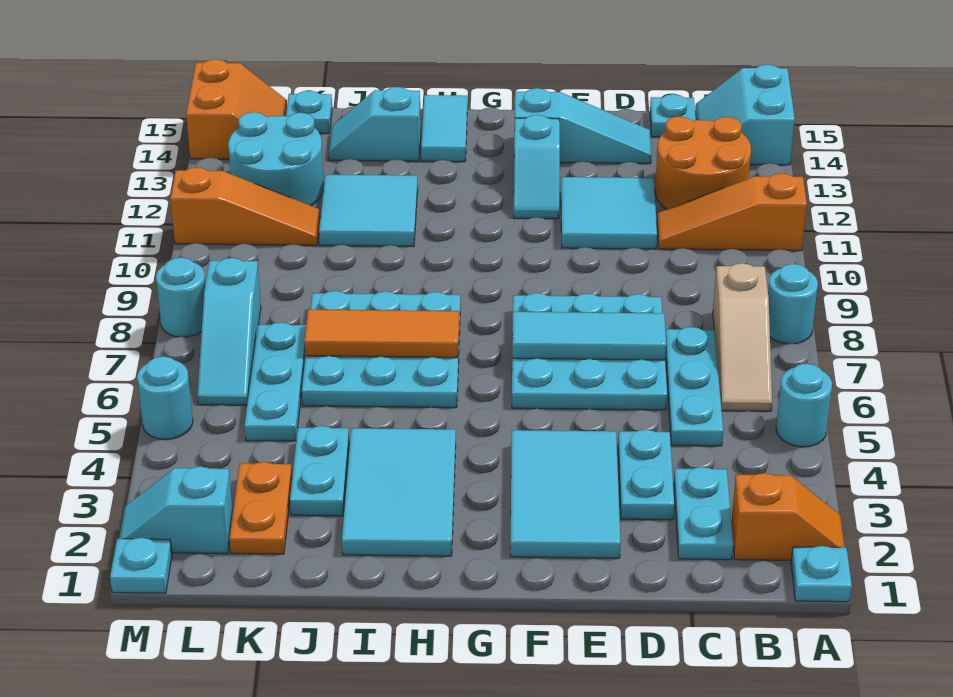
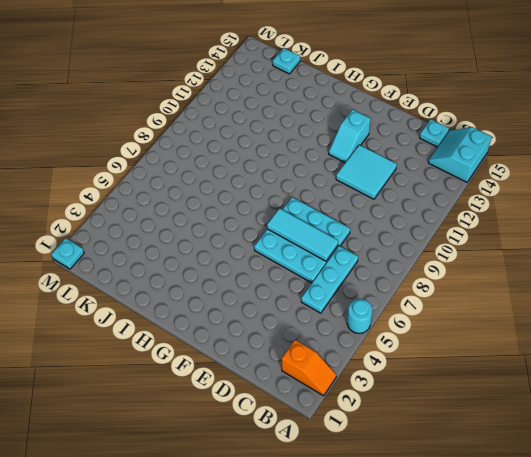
none -> cyan plate A1 level 1
none -> cyan round brick A8 level 1
none -> orange slope A11:C11 level 1 top A
none -> tan slope B6:B8 level 1 top 8

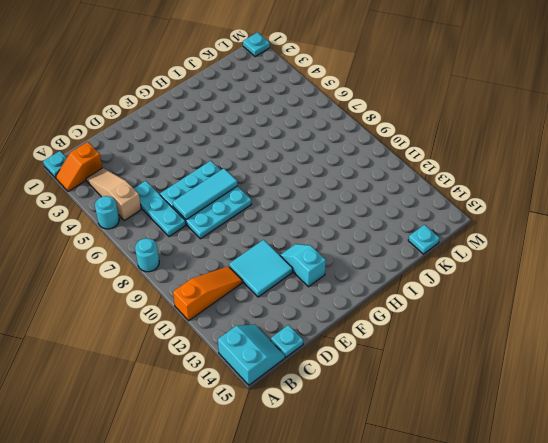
tan slope B3:B5 level 1 top 5 -> tan slope B6:B8 level 1 top 8
none -> orange round brick B12:C13 level 1
none -> cyan plate C2:C3 level 1
none -> cyan plate D3:D4 level 1
none -> cyan slope D14:F14 level 1 top F

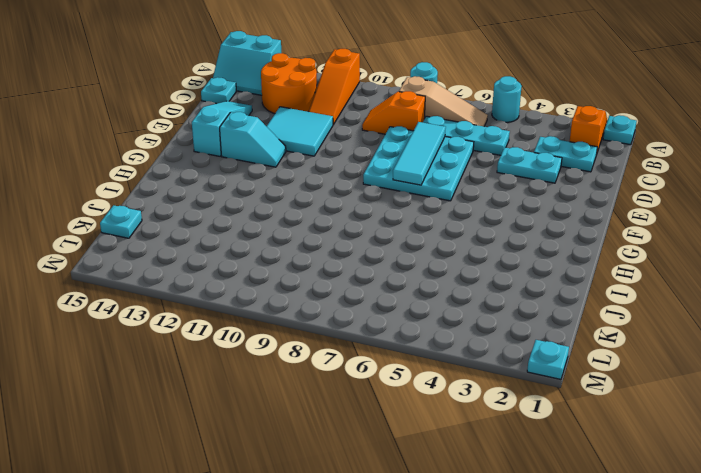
orange slope C8:C9 level 1 top 8 -> none
none -> cyan tile E2:F4 level 1
none -> cyan tile H2:I4 level 1
none -> cyan plate H6:J8 level 1
none -> cyan tile H14:H15 level 1

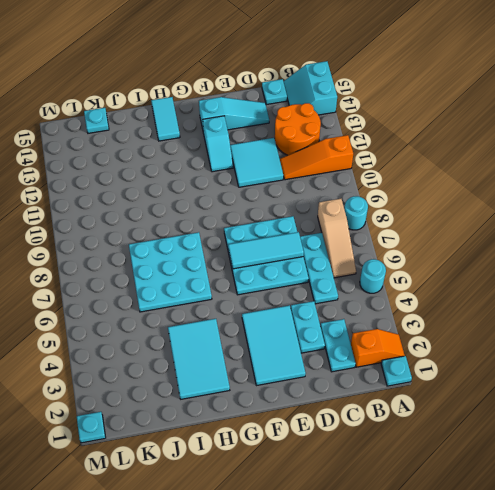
none -> cyan tile I11:J12 level 1
none -> cyan slope I14:J14 level 1 top I
none -> cyan plate J3:J4 level 1
none -> orange plate K2:K3 level 1

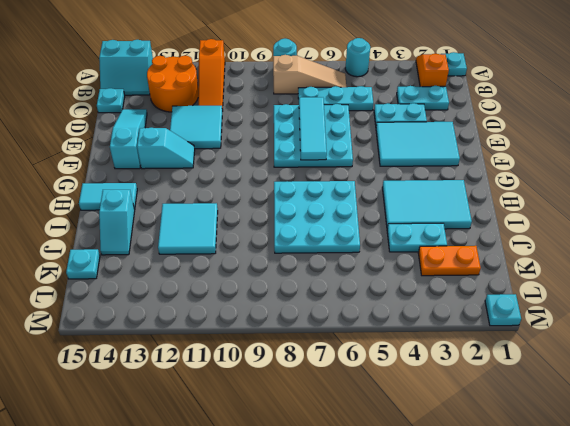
none -> cyan plate K5:K7 level 1
none -> orange slope K11:M11 level 1 top M
none -> cyan round brick K12:L13 level 1
none -> cyan slope L2:M2 level 1 top L

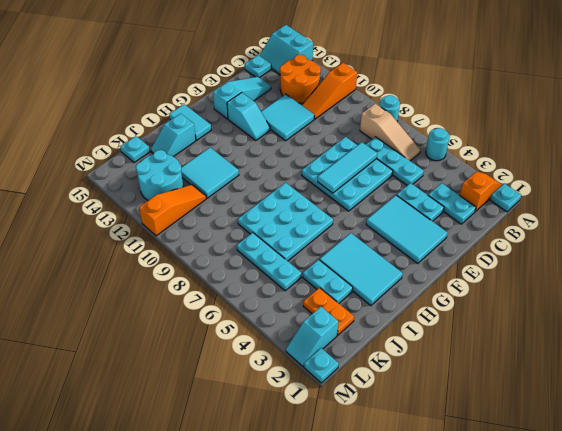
none -> cyan slope L6:L8 level 1 top 8
none -> orange slope L14:M15 level 1 top M
none -> cyan round brick M5 level 1
none -> cyan round brick M8 level 1

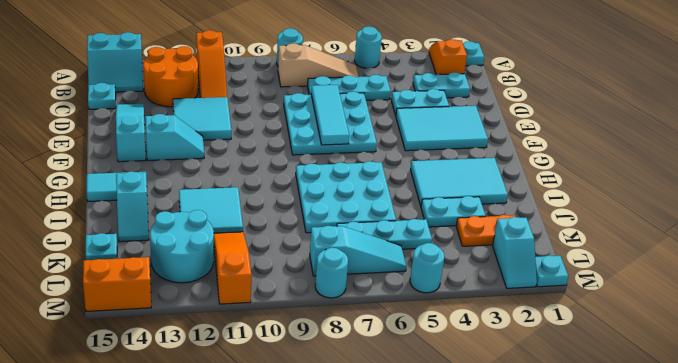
none -> orange tile H7:J7 level 2

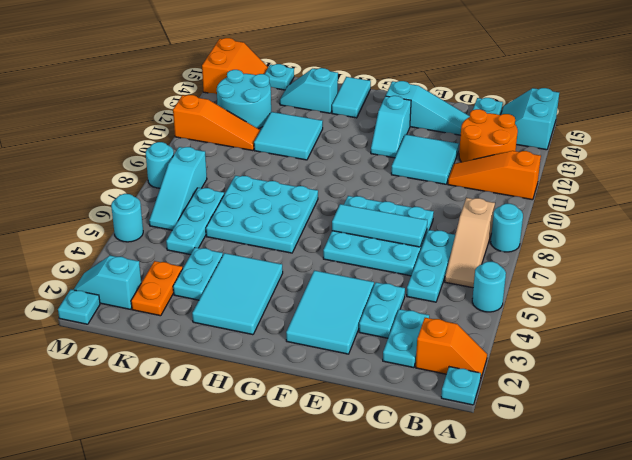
none -> orange tile H7:J7 level 2

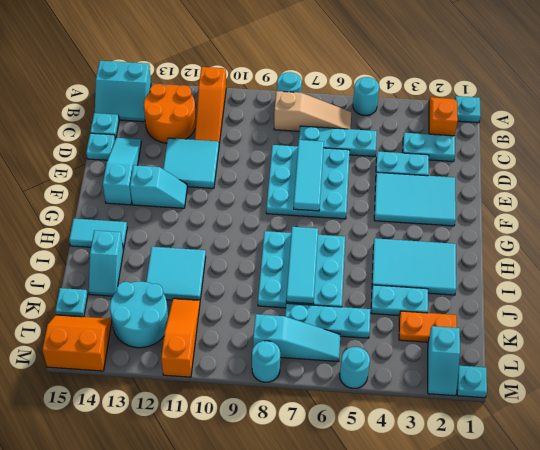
cyan plate D15 level 1 -> none
cyan tile H7:J7 level 2 -> orange tile H7:J7 level 2

